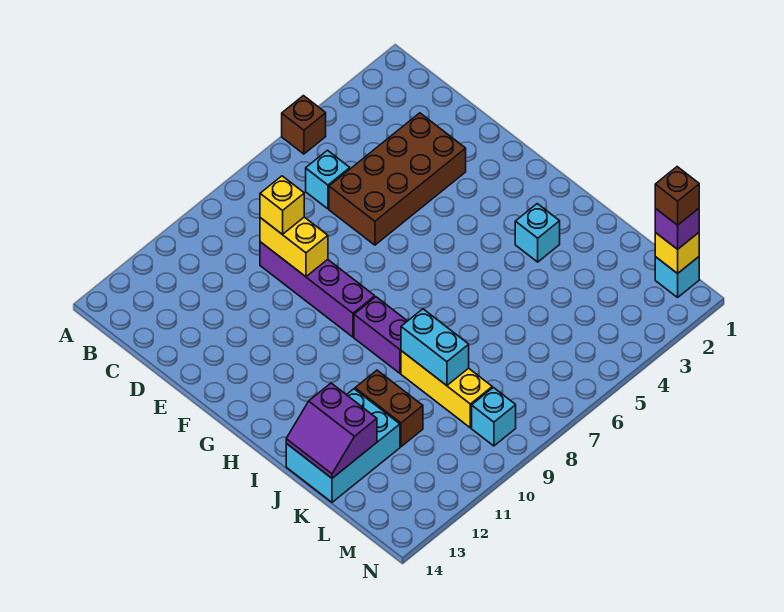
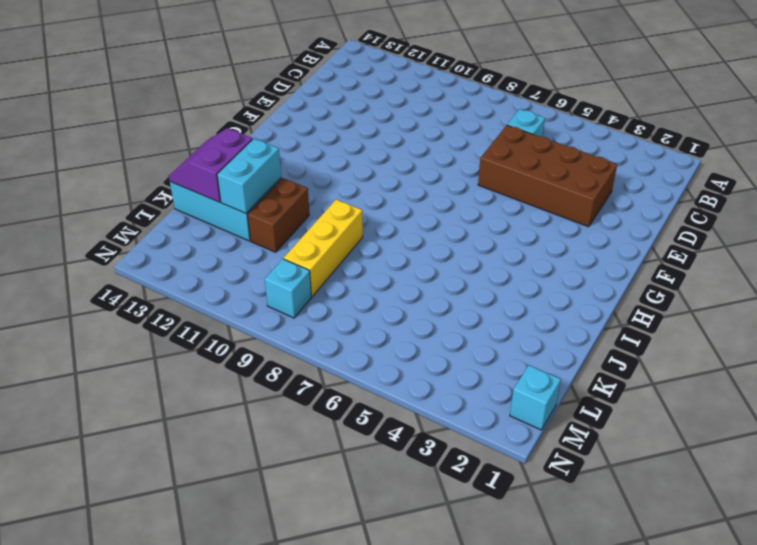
cyan brick J12:K12 level 2 -> cyan brick J9:K9 level 2
none -> brown brick A5 level 1
none -> purple brick D9:G9 level 1
none -> purple brick H9:I9 level 1

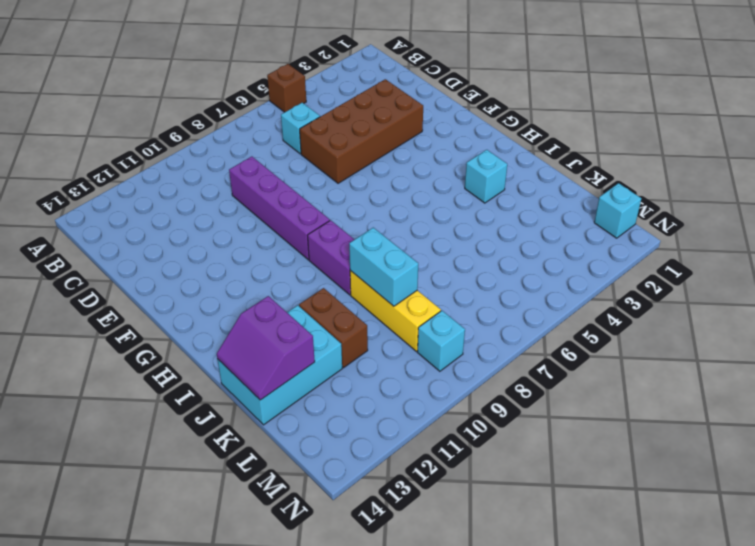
none -> yellow brick D9:E9 level 2
none -> yellow brick M1 level 2
none -> yellow brick D9 level 3

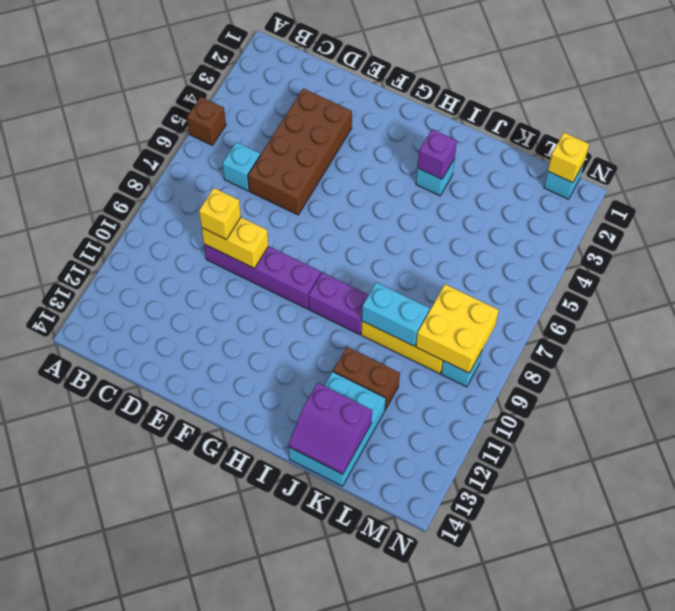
purple brick I3 level 2 -> purple brick M1 level 3
yellow brick L8:M9 level 2 -> none
none -> brown brick M1 level 4

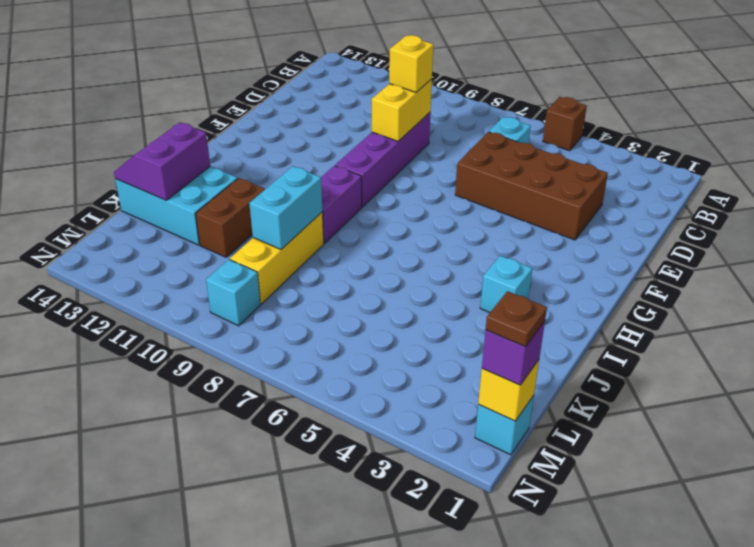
brown plate M1 level 4 -> brown brick M1 level 4

